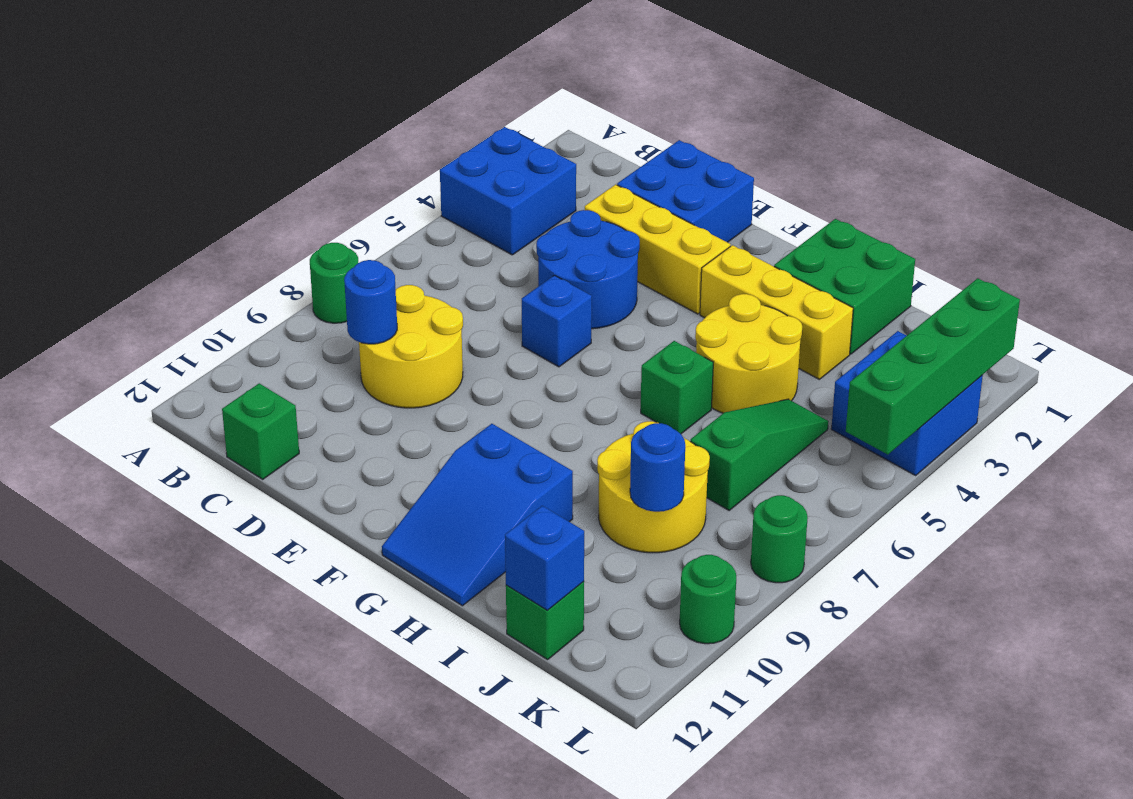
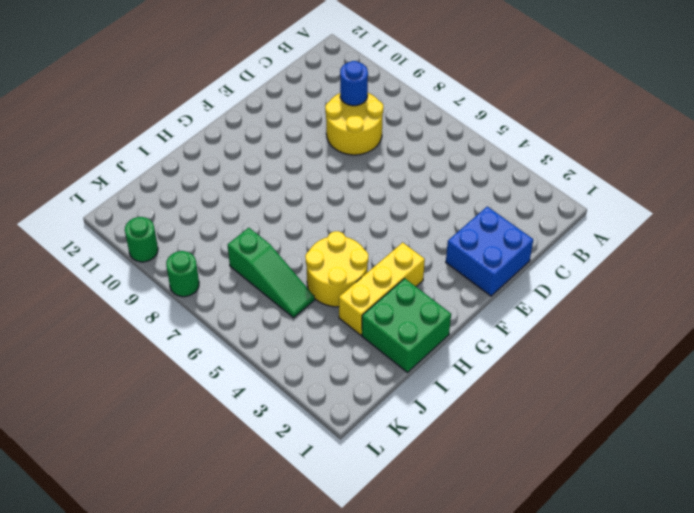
none -> blue brick A3:B4 level 1
none -> green round brick A8 level 1
none -> green brick C12 level 1

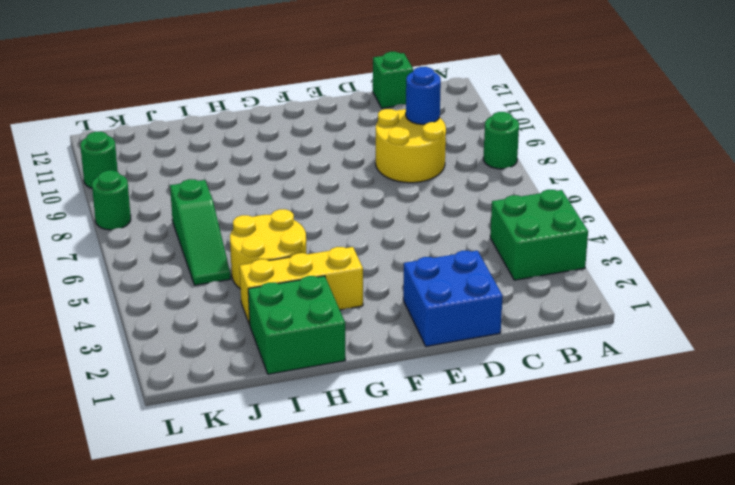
green brick A3:B4 level 1 -> blue brick A3:B4 level 1
none -> yellow brick D3:F3 level 1
none -> blue round brick D4:E5 level 1
none -> blue brick E6 level 1

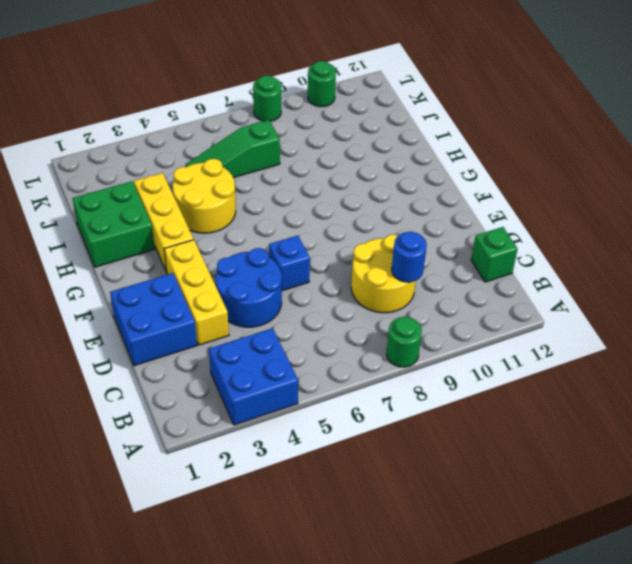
none -> blue slope G10:H12 level 1 top 10
none -> green brick H6 level 1
none -> yellow round brick I8:J9 level 1

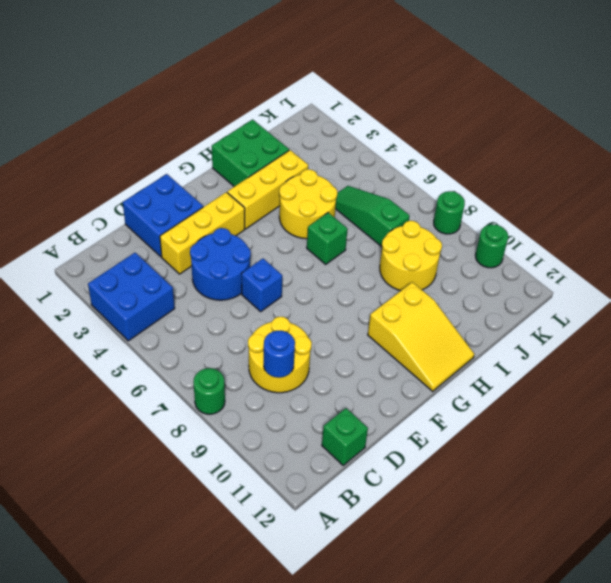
yellow slope G10:H12 level 1 top 10 -> blue slope G10:H12 level 1 top 10
none -> green brick J12 level 1
none -> blue brick K3:L4 level 1
none -> blue round brick J9 level 2

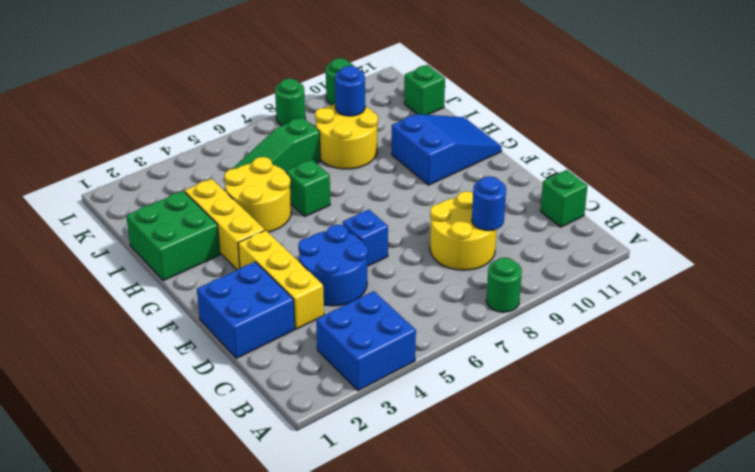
none -> blue brick K3:L4 level 1
none -> blue brick J12 level 2
none -> green brick L2:L5 level 2

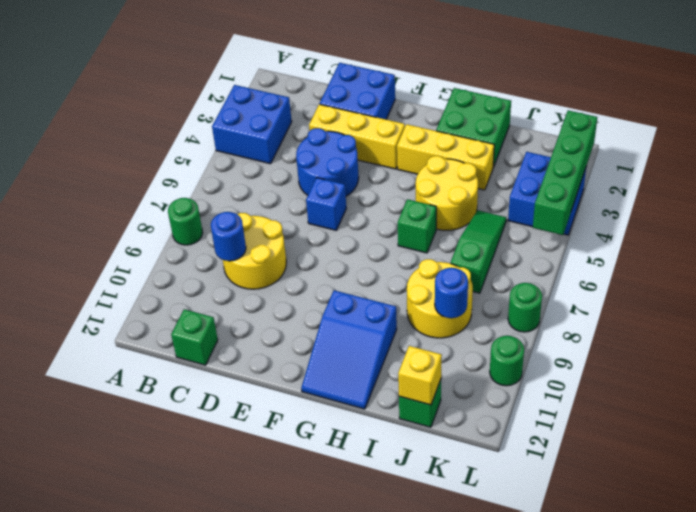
yellow brick J12 level 2 -> blue brick J12 level 2

